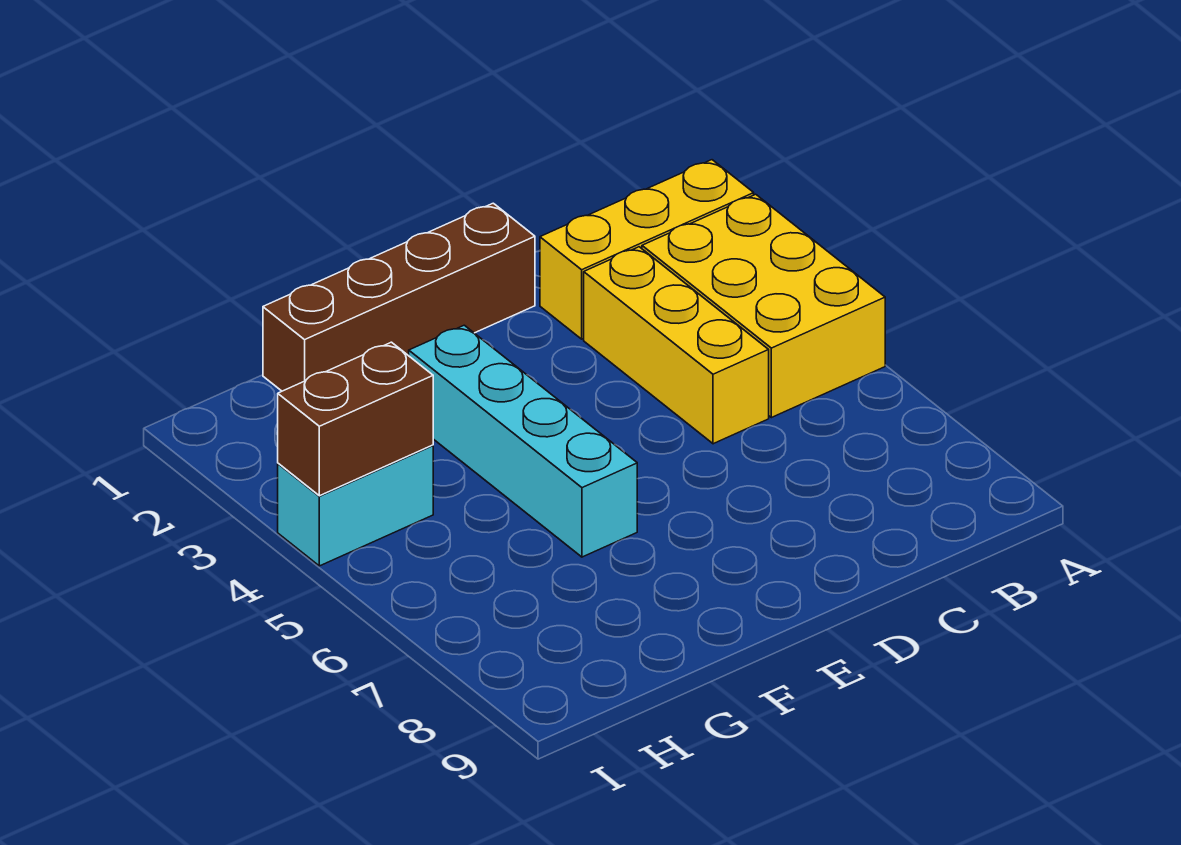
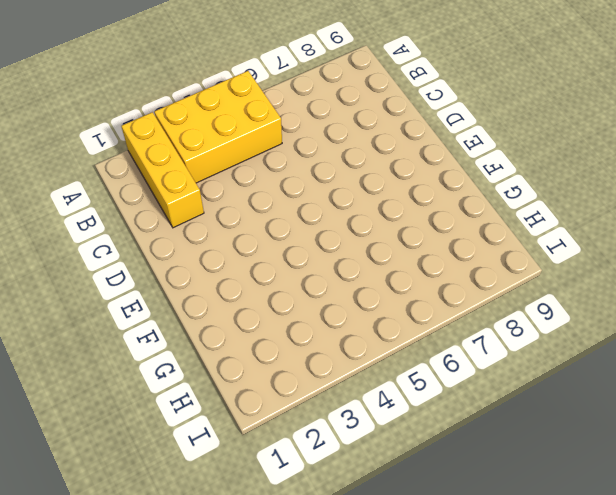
none -> yellow brick C3:C5 level 1
none -> brown brick D1:G1 level 1

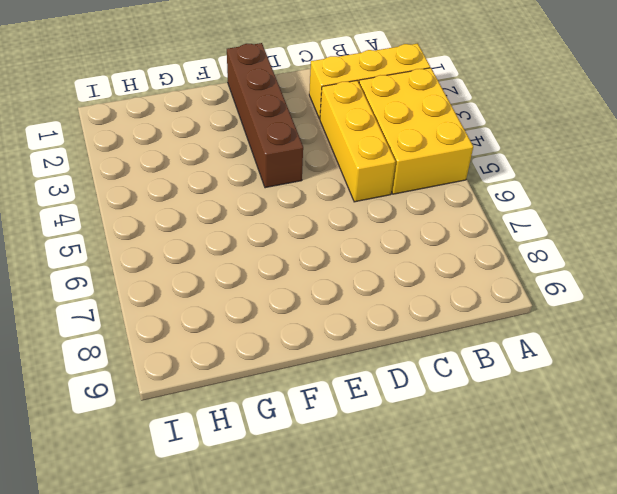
brown brick E1:E4 level 1 -> brown brick D1:G1 level 1
none -> cyan brick F3:F6 level 1
none -> cyan brick H4:I4 level 1

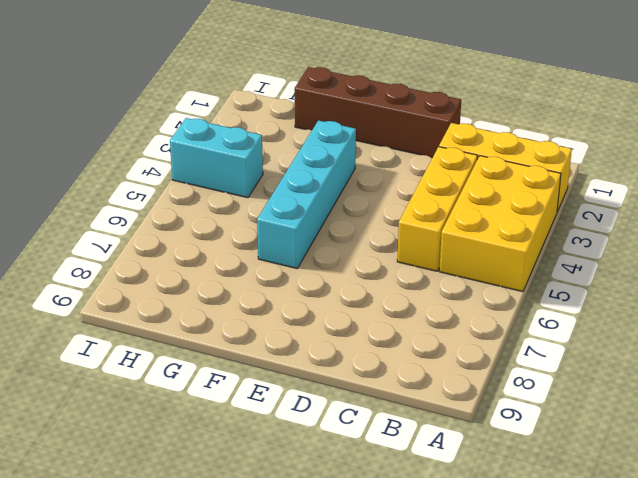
none -> brown brick H4:I4 level 2

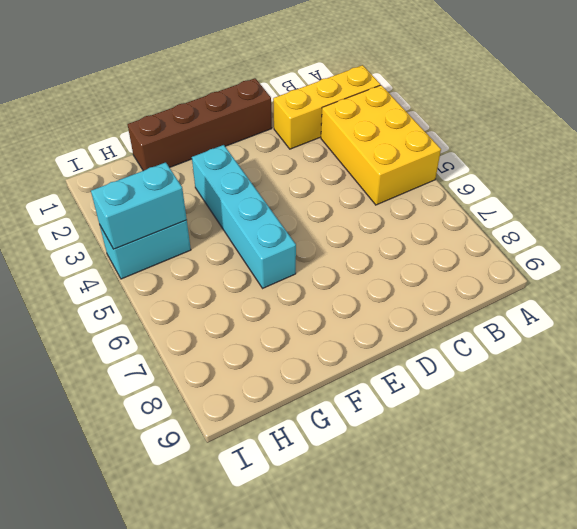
cyan brick H4:I4 level 2 -> brown brick H4:I4 level 2
none -> yellow brick C3:C5 level 1

